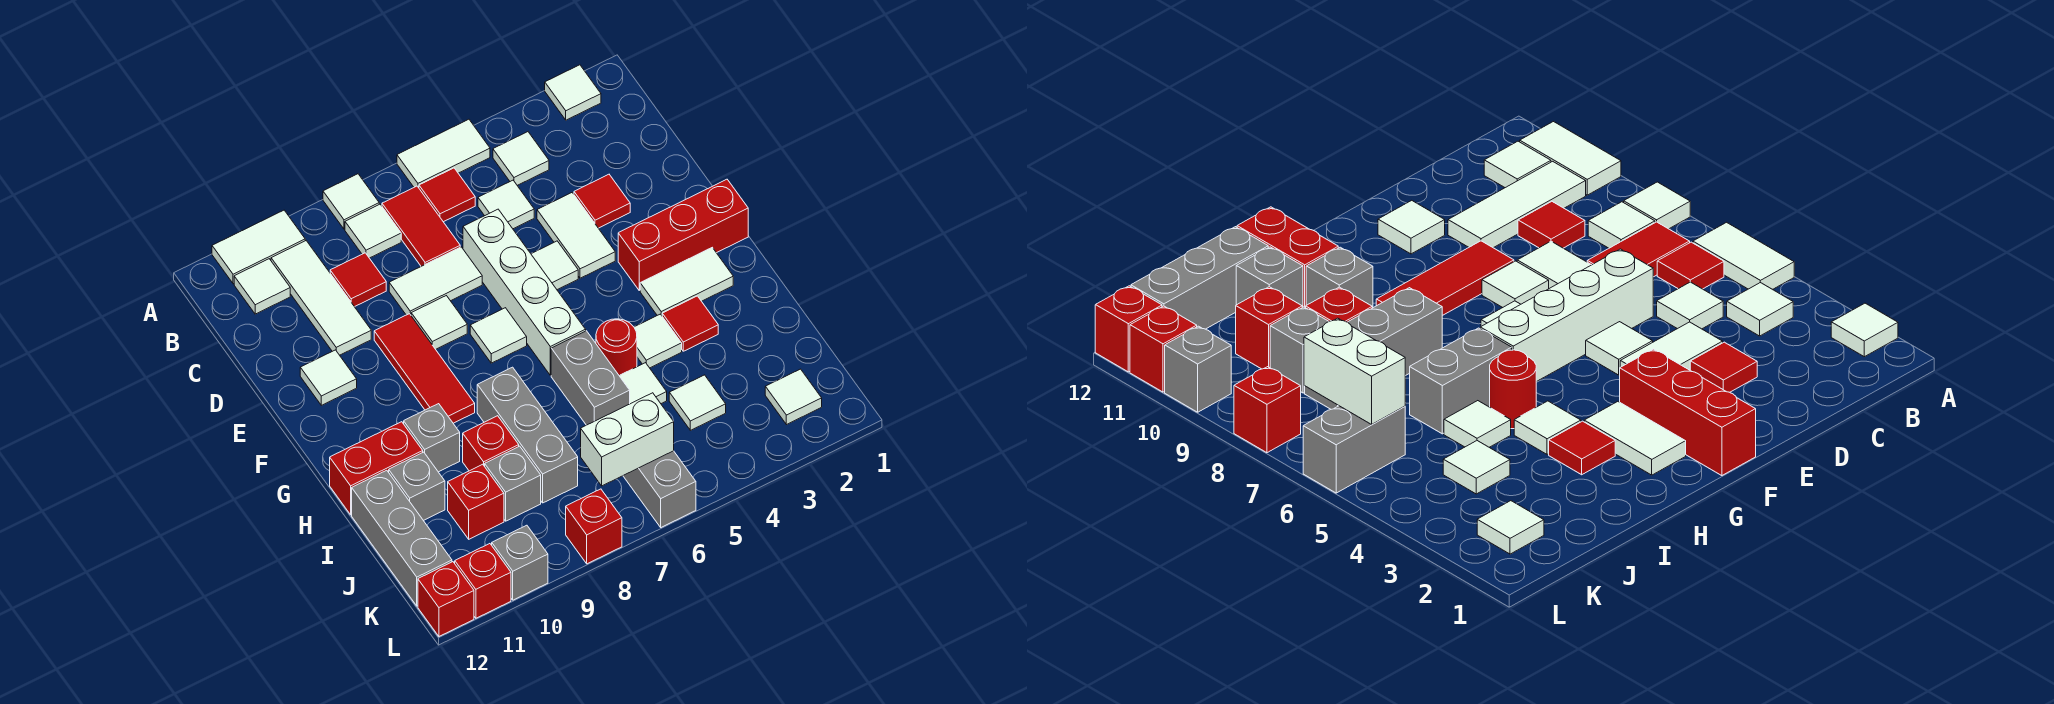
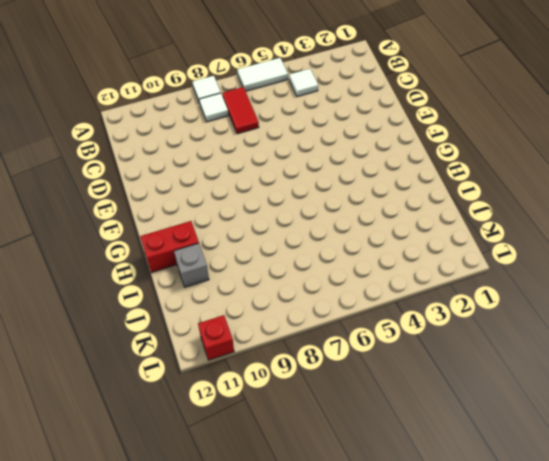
none -> white tile A2 level 1
none -> white tile A10:A11 level 1
none -> red tile B6 level 1
none -> white tile B10:D10 level 1

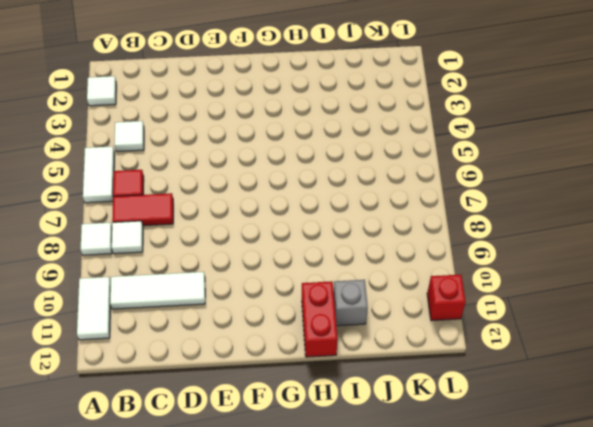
none -> white tile B11 level 1
none -> white tile C5 level 1
none -> red tile C9 level 1
none -> red tile D3 level 1

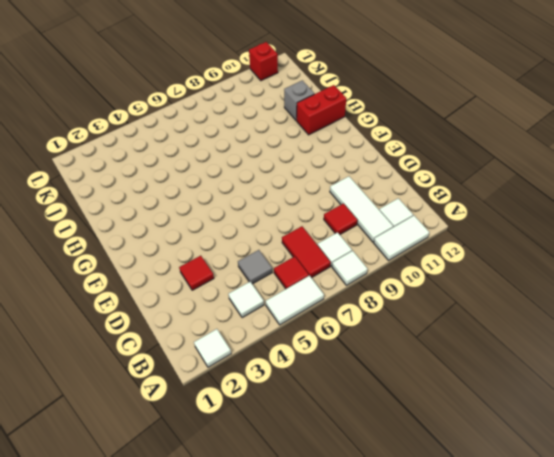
grey tile C5 level 1 -> white tile C5 level 1
none -> white tile D4:E4 level 1
none -> white brick D6:G6 level 1
none -> white tile D7:D8 level 1
none -> white tile E5 level 1

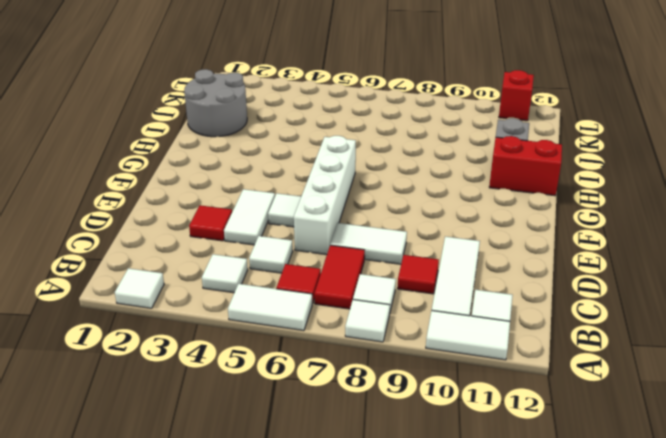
grey round brick I1:J2 level 1 -> none
none -> white tile E8 level 1
none -> red tile E9:G9 level 1
none -> white tile E11 level 1
none -> red brick F1:F3 level 1

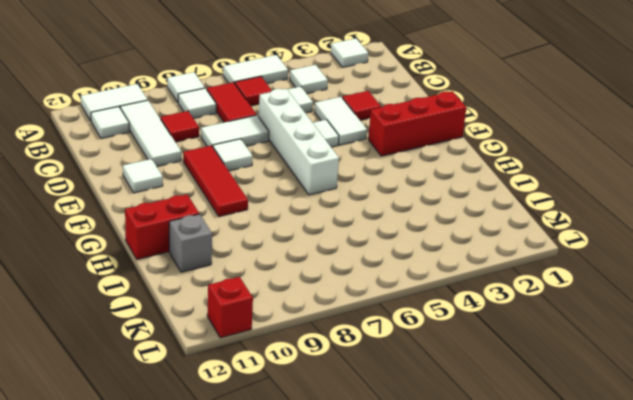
none -> white tile F7 level 1
none -> white tile G2:G3 level 1
none -> red tile H3 level 1
none -> white tile H4 level 1

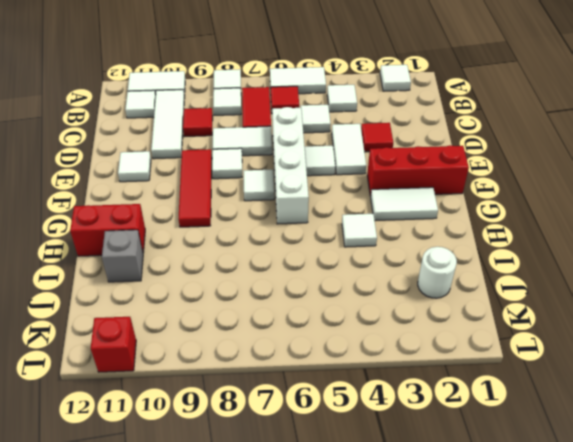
white round brick J2 level 1 -> none
none -> red tile H3 level 1
none -> red round brick H5 level 1
none -> grey brick H6:I6 level 1
none -> grey brick H8:J8 level 1

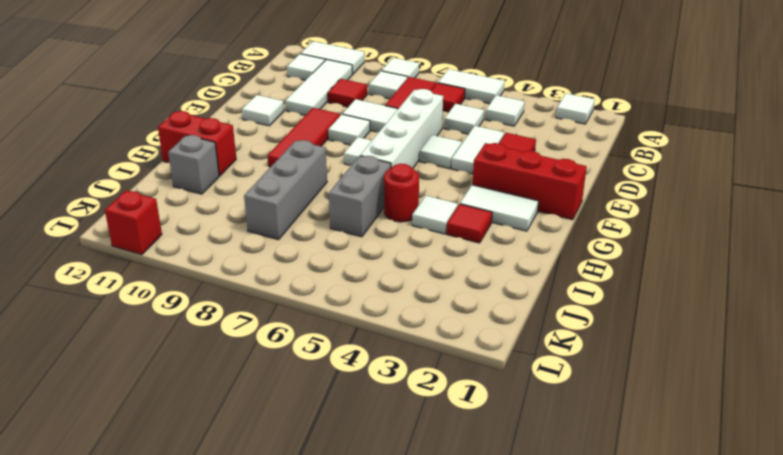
none -> grey brick H10 level 1
none -> white tile I5 level 1
none -> red brick I9 level 1
none -> grey brick I12:K12 level 1

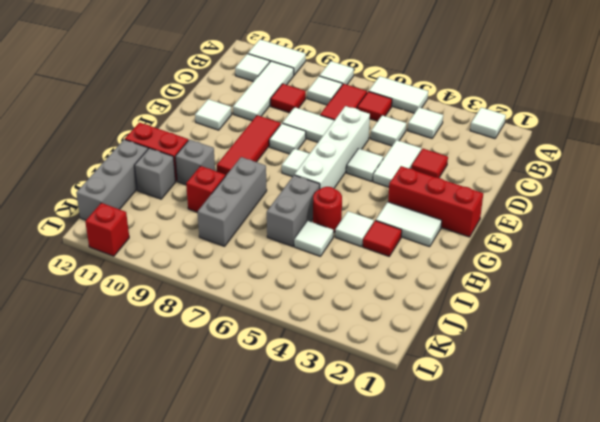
none -> white tile J4 level 1
none -> grey brick J9 level 1
none -> red brick J10 level 1
none -> white tile K2 level 1

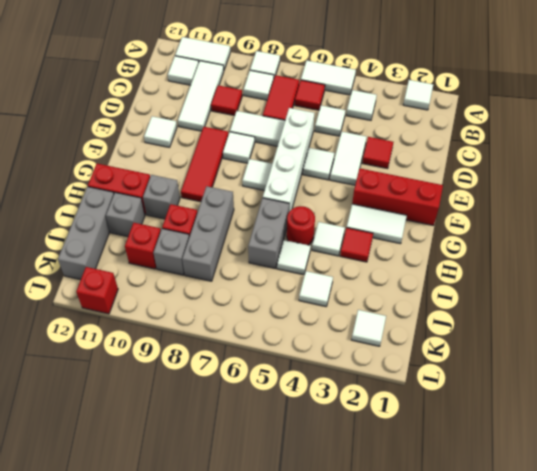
none -> grey brick K6:L6 level 1
none -> red brick L8 level 1
none -> grey brick L10 level 1
none -> red brick L12 level 1

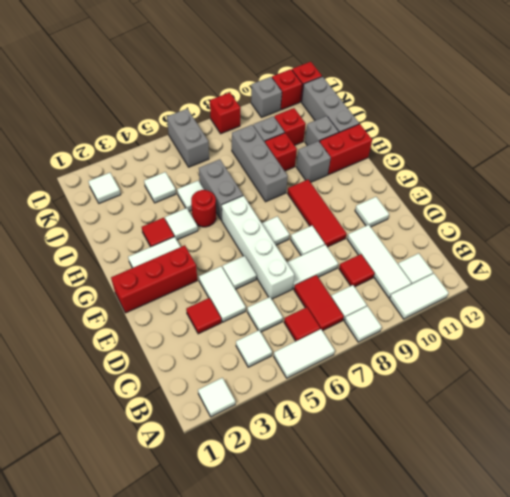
none -> white brick K6:K7 level 2

